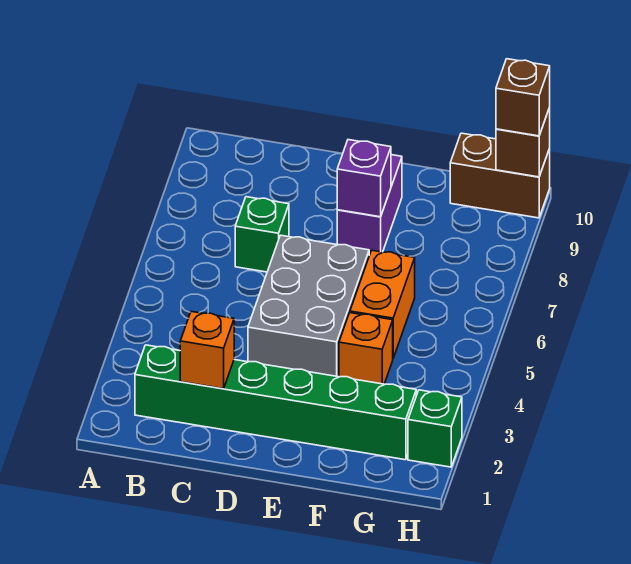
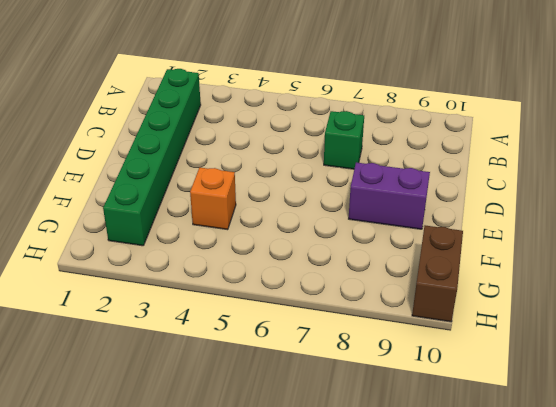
none -> grey brick D4:E6 level 1
none -> orange brick F5:F6 level 1
none -> green brick H2 level 1

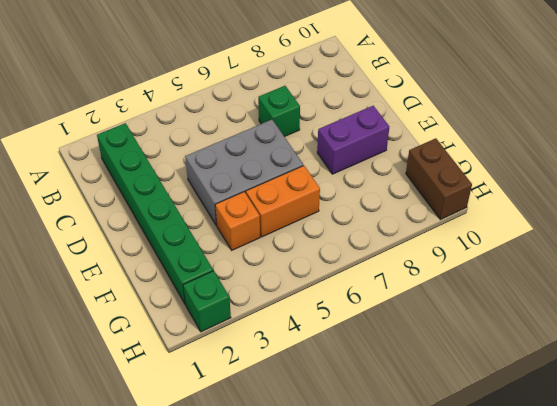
none -> orange brick C2 level 2
none -> purple brick E8 level 2
none -> brown brick H10 level 2

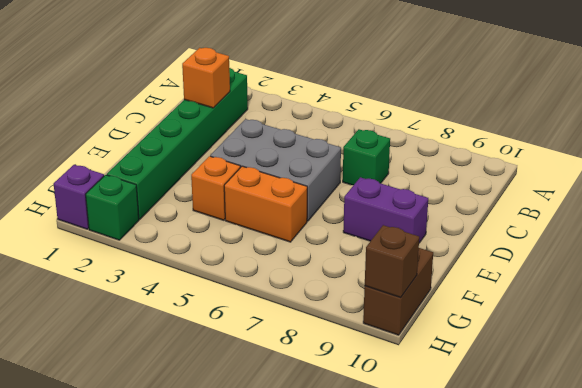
purple brick H1 level 1 -> purple brick E8 level 2
none -> brown brick H10 level 3

